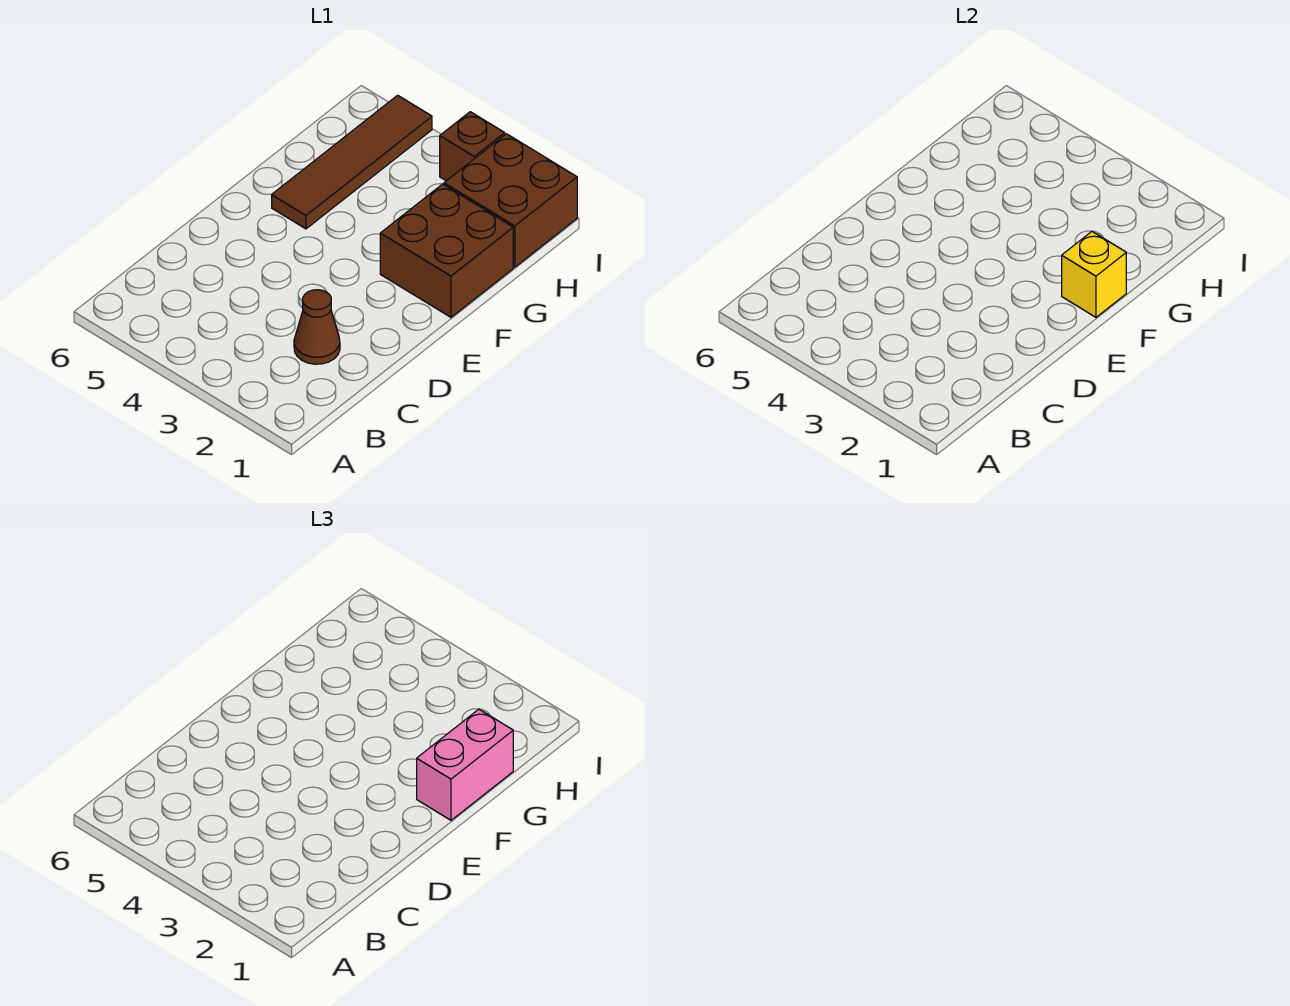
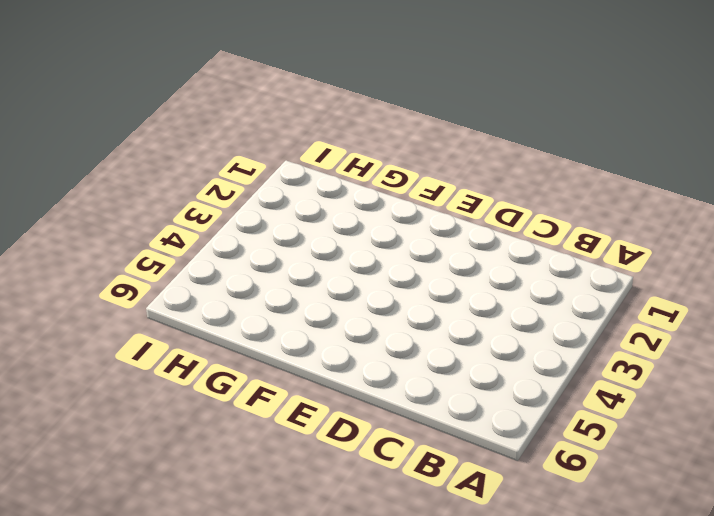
none -> brown cone C2 level 1
none -> brown brick F1:G2 level 1

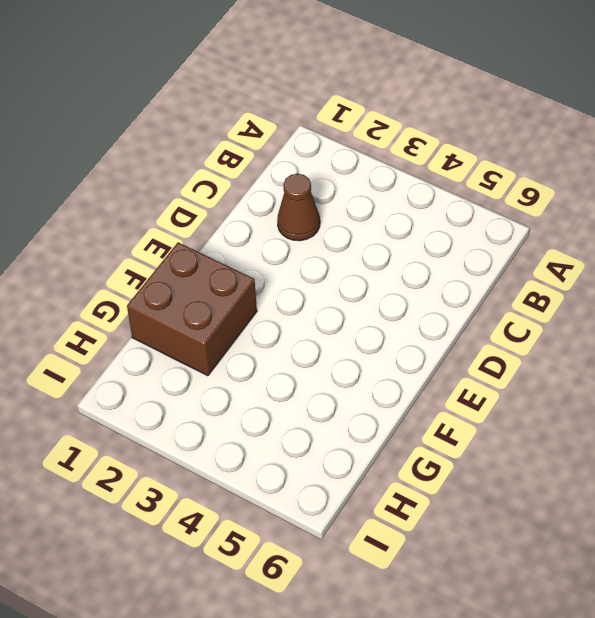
none -> brown tile F5:I5 level 1
none -> brown brick H1:I2 level 1

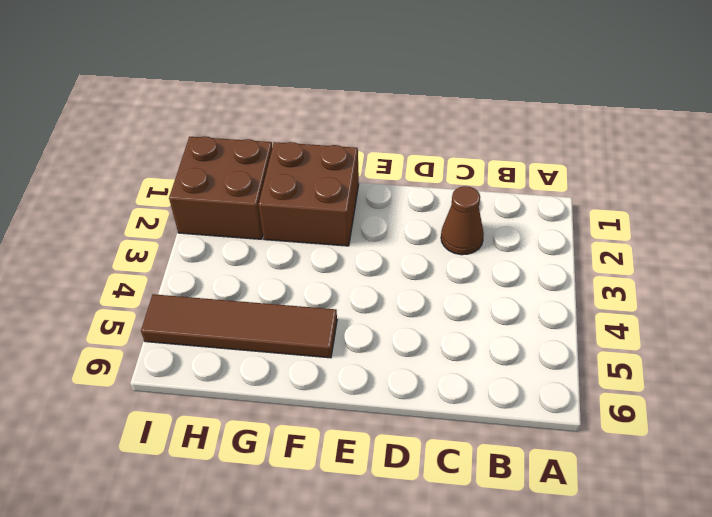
none -> brown brick I3 level 1
none -> yellow brick F1 level 2

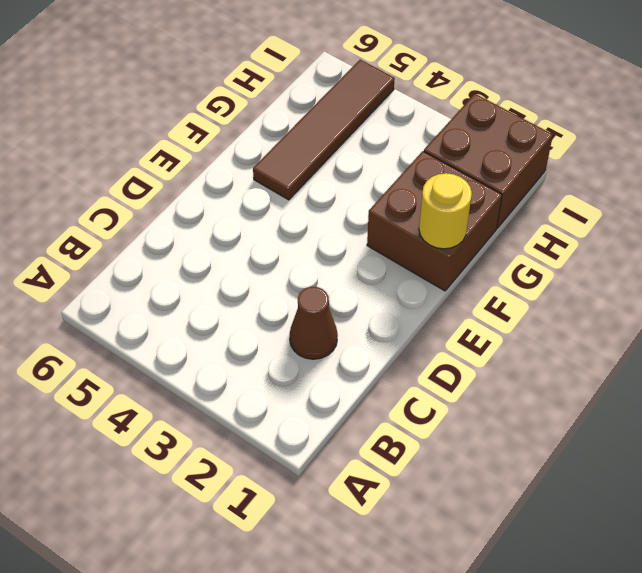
yellow round brick F1 level 2 -> yellow brick F1 level 2
none -> brown brick I3 level 1
none -> pink brick F1:G1 level 3

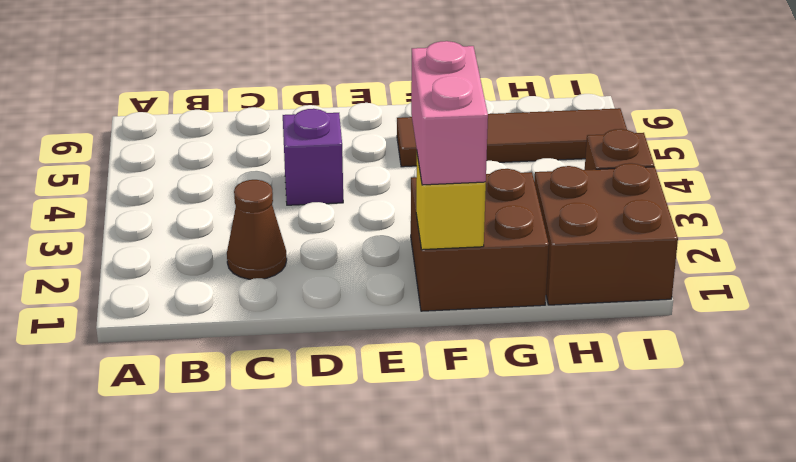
purple brick D4 level 1 -> none
pink brick F1:F2 level 3 -> pink brick F1:G1 level 3

